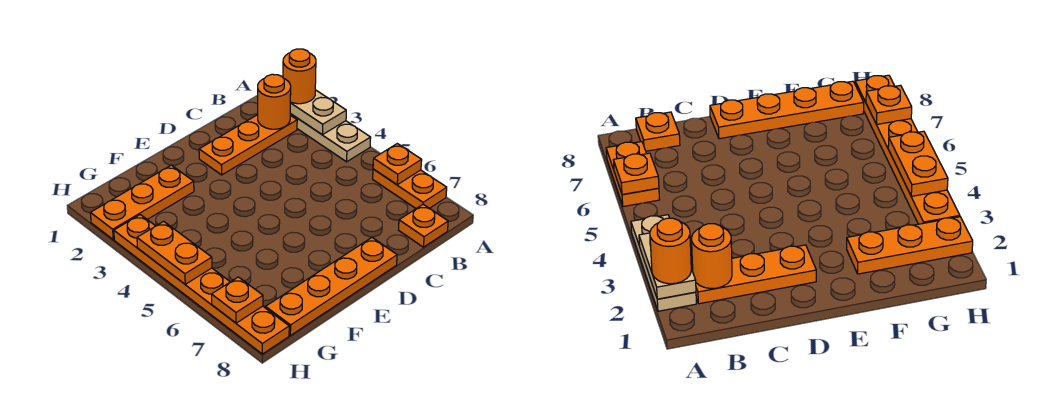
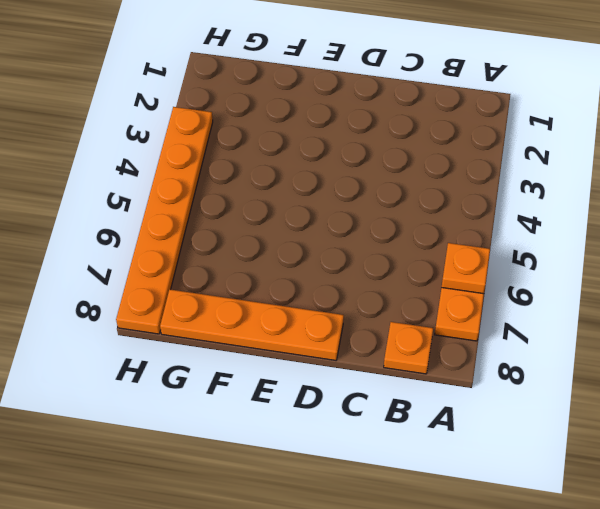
none -> tan plate A2:A4 level 1
none -> orange plate B2:D2 level 1
none -> orange plate F2:H2 level 1

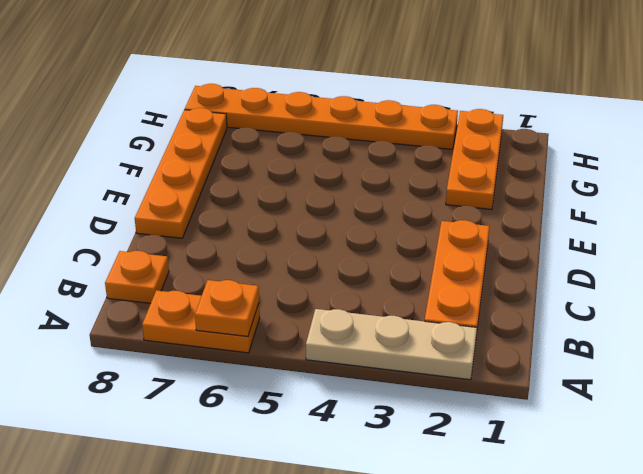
none -> tan plate A2:A3 level 2
none -> orange round brick B2 level 2
none -> orange plate H4:H5 level 2

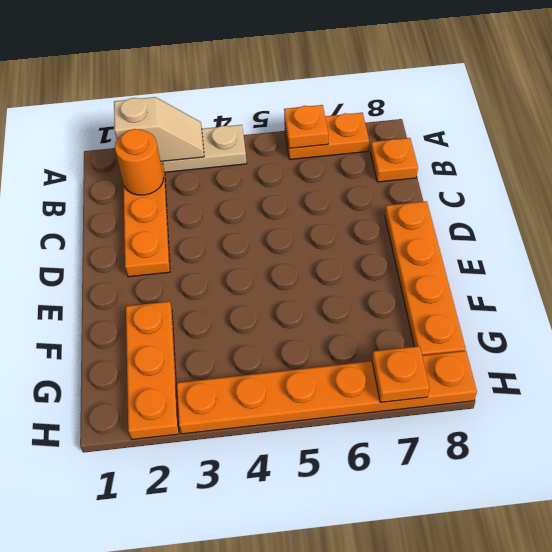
tan slope A2:A3 level 2 top 2 -> tan plate A2:A3 level 2
none -> orange plate H4:H5 level 2
none -> orange round brick A2 level 3

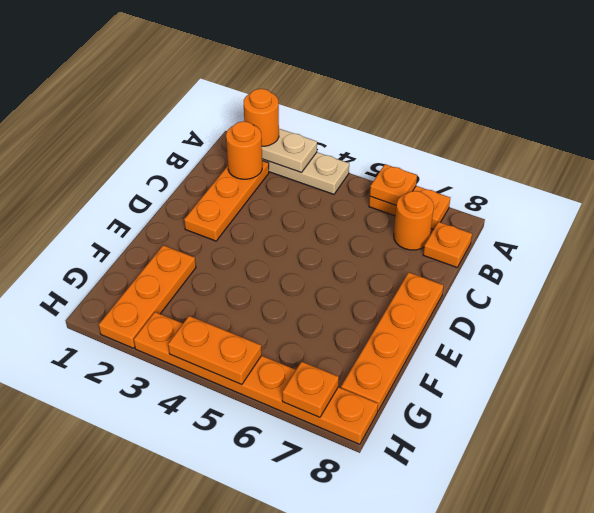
orange round brick B7 level 1 -> none

